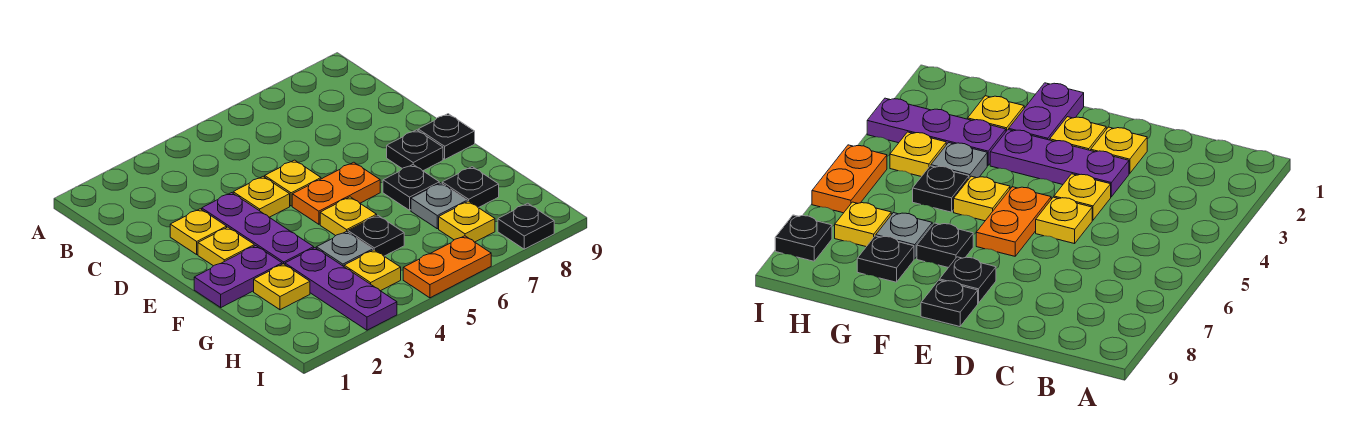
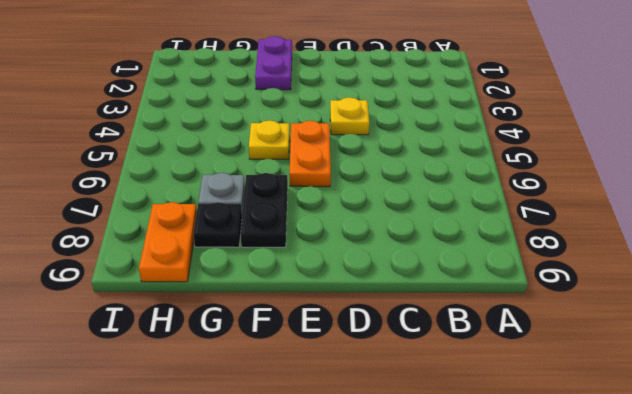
black plate F7:F8 level 1 -> black plate F7 level 1
orange plate H8:H9 level 1 -> orange plate I5:I6 level 1
none -> yellow plate D2 level 1
none -> purple plate D3:F3 level 1
none -> yellow plate D5 level 1

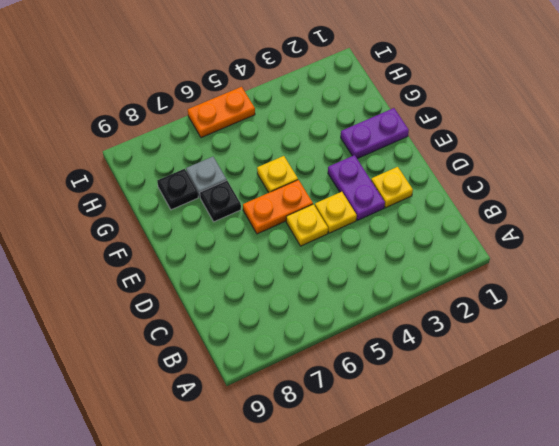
purple plate D3:E3 level 1 -> purple plate D3:F3 level 1
none -> yellow plate E2 level 1
none -> black plate E8 level 1
none -> black plate E9 level 1

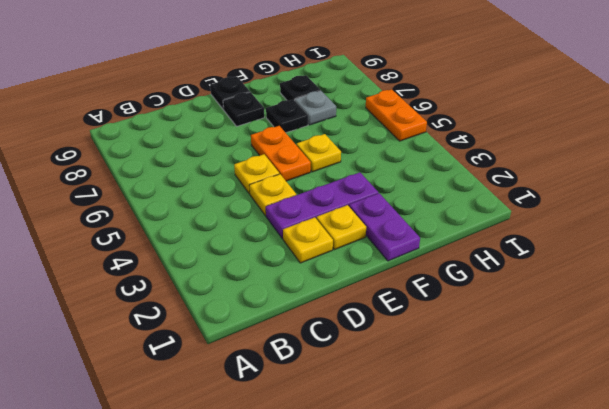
none -> yellow plate G2 level 1
none -> purple plate G3:I3 level 1
none -> grey plate G4 level 1

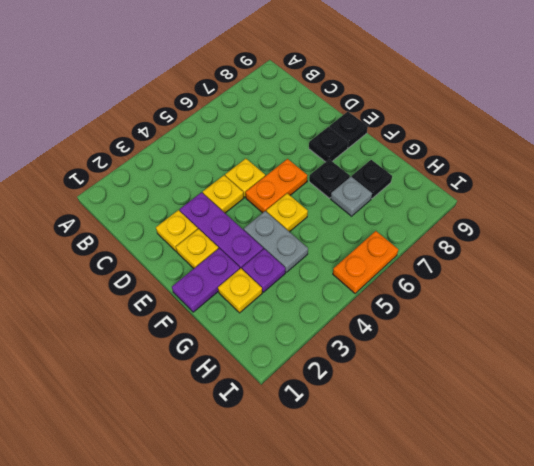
grey plate F4:G4 level 1 -> grey plate G4 level 1
purple plate G3 level 1 -> purple plate G3:I3 level 1
none -> black plate G5 level 1
none -> yellow plate H4 level 1
none -> yellow plate H7 level 1

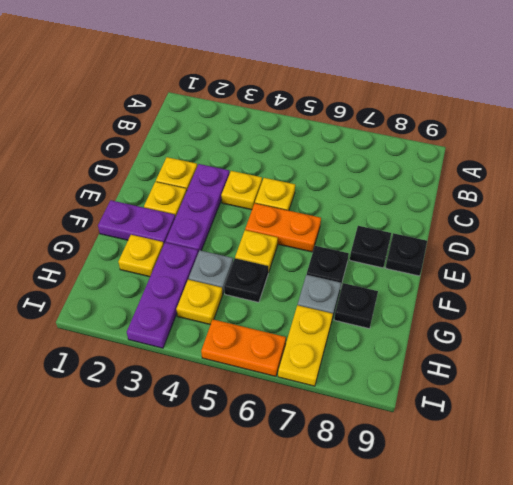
yellow plate H7:I7 level 1 -> yellow plate H7 level 1
none -> black plate I8 level 1

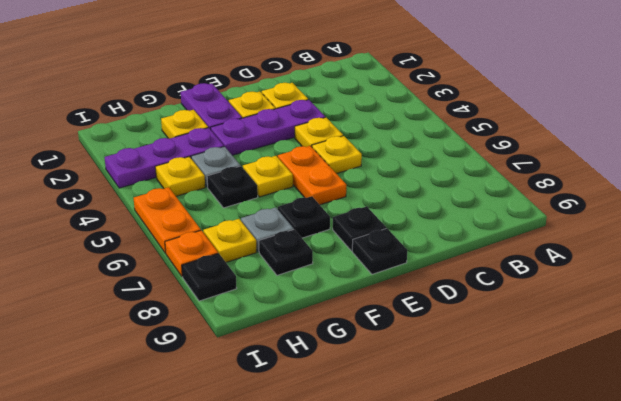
orange plate I7 level 1 -> none

